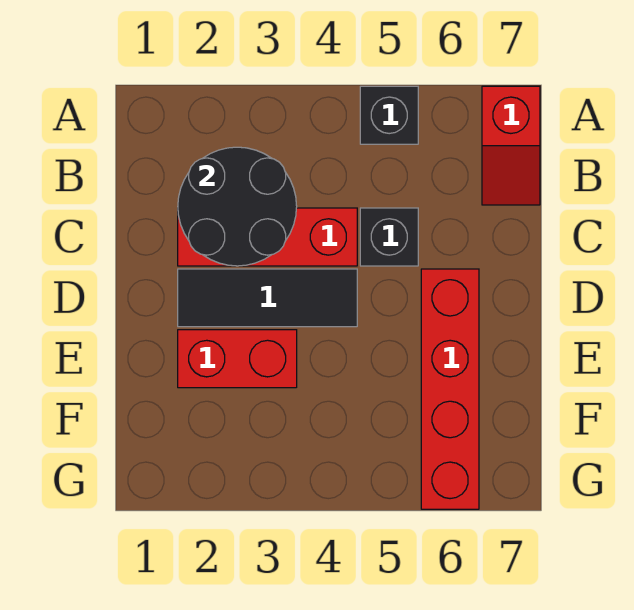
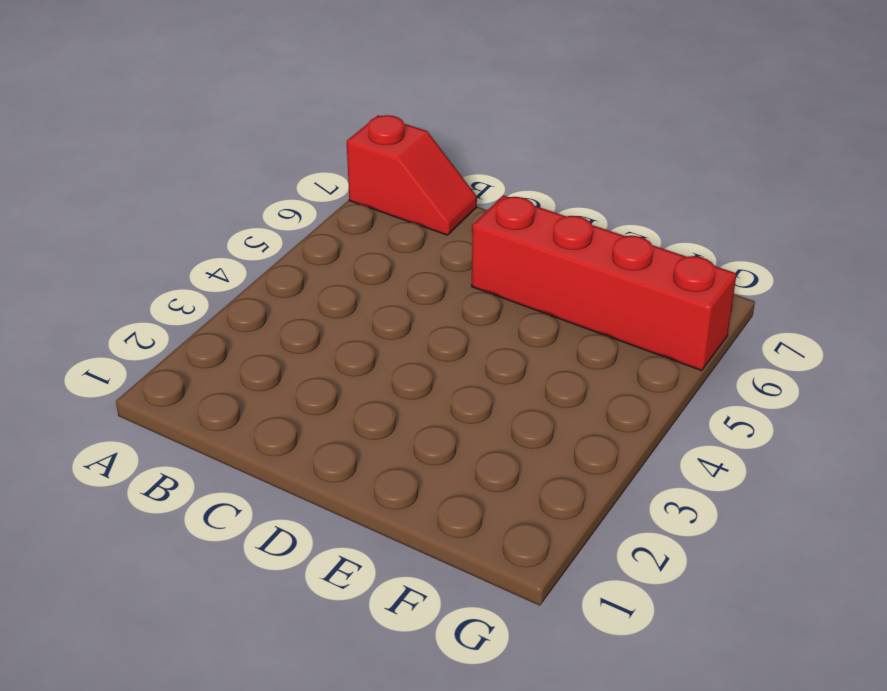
none -> black brick A5 level 1
none -> red brick C2:C4 level 1

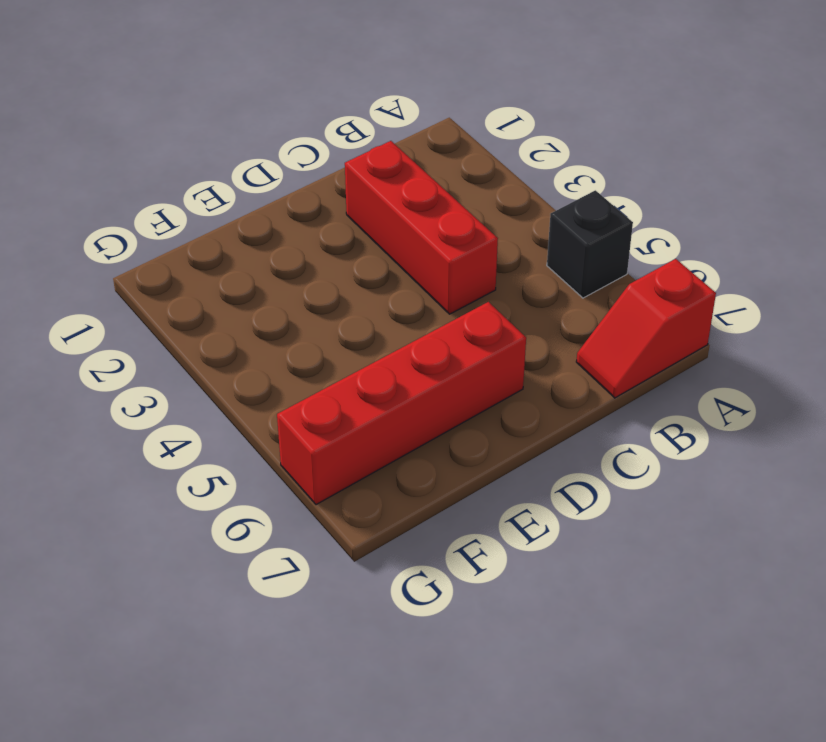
none -> black brick C5 level 1
none -> black tile D2:D4 level 1

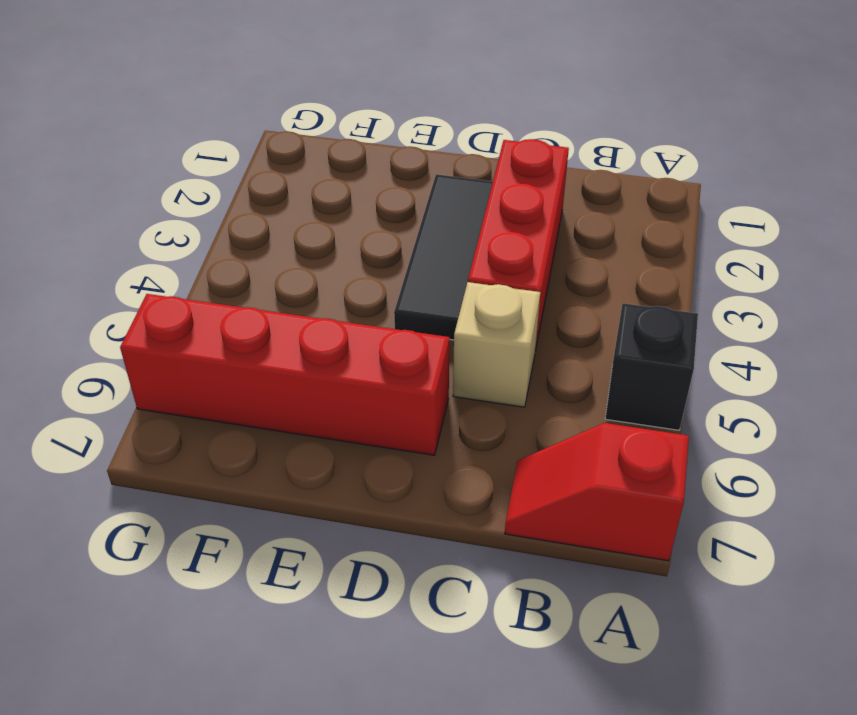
tan brick C5 level 1 -> black brick C5 level 1
none -> red brick E2:E3 level 1
none -> black round brick B2:C3 level 2

